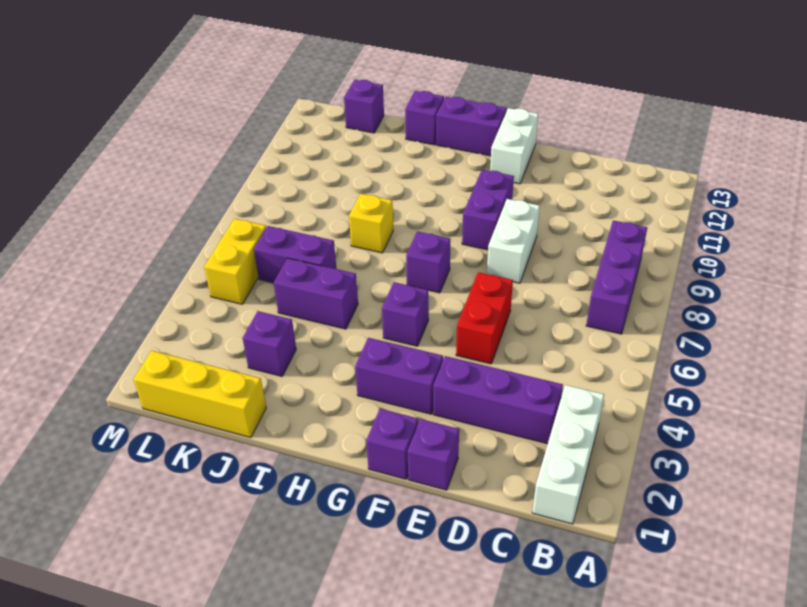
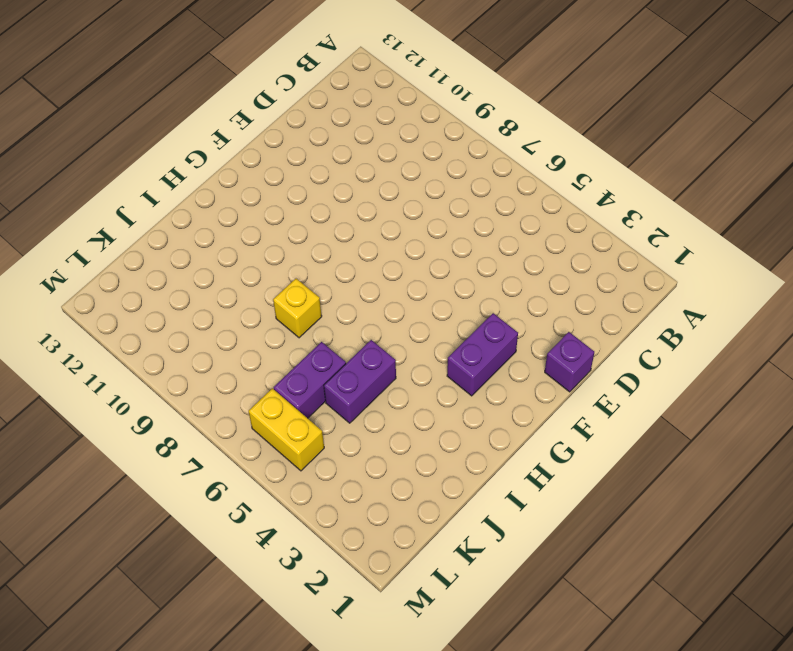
none -> white brick B1:B3 level 1
none -> purple brick B7:B9 level 1
none -> purple brick C3:E3 level 1

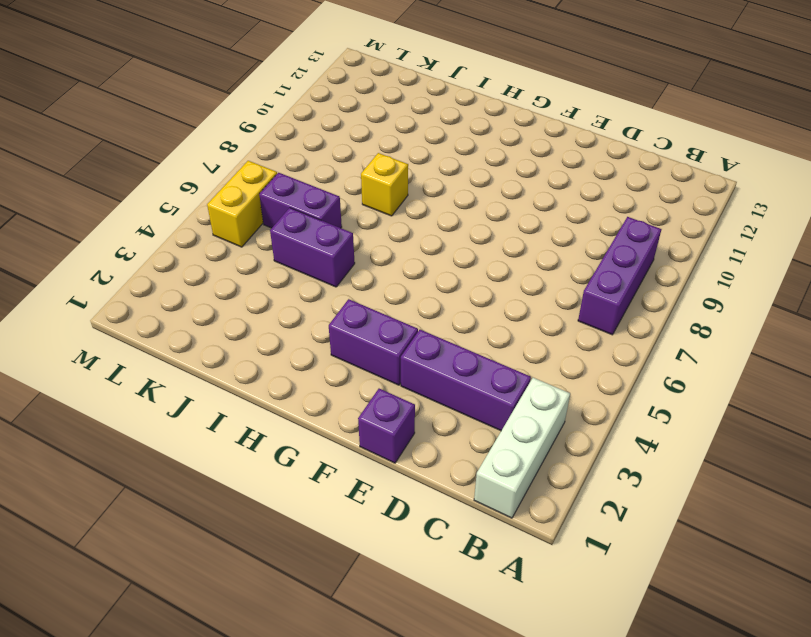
none -> red brick E5:E6 level 1
none -> white brick E8:E9 level 1
none -> purple brick F1 level 1

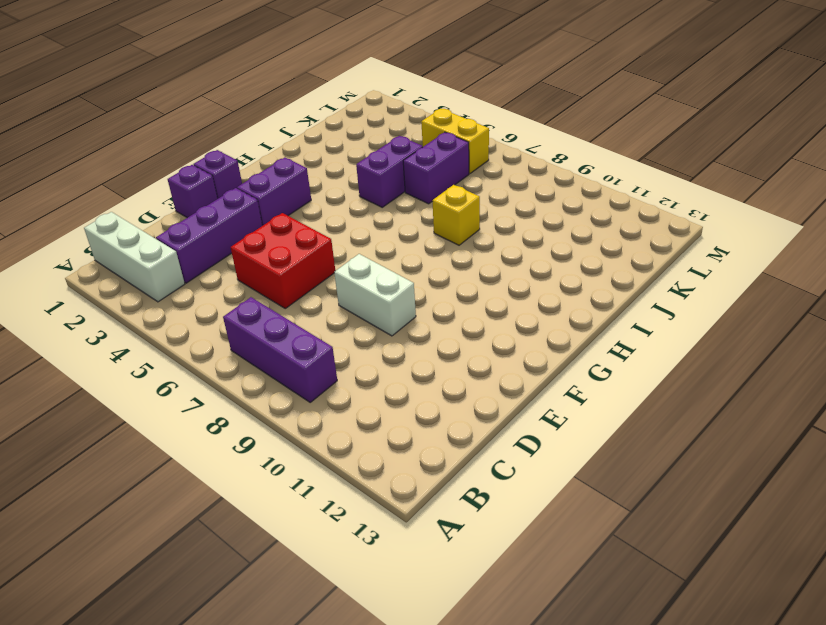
red brick D5:E6 level 1 -> red brick E5:E6 level 1
none -> purple brick F9:F10 level 1
none -> white brick F12:F13 level 1
none -> purple brick G5 level 1

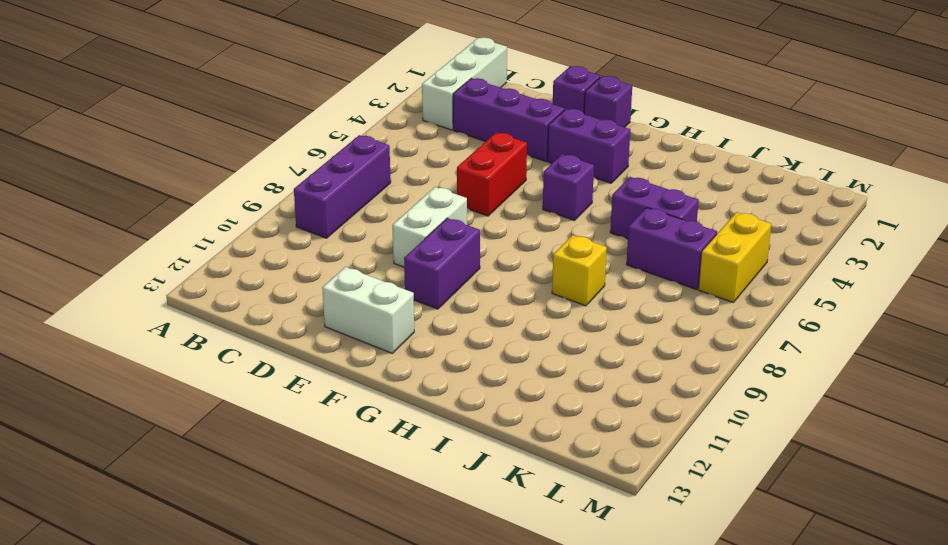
white brick E12:F12 level 1 -> white brick F12:F13 level 1
none -> purple brick G7 level 1
none -> purple brick G13:H13 level 1
none -> purple brick I13 level 1

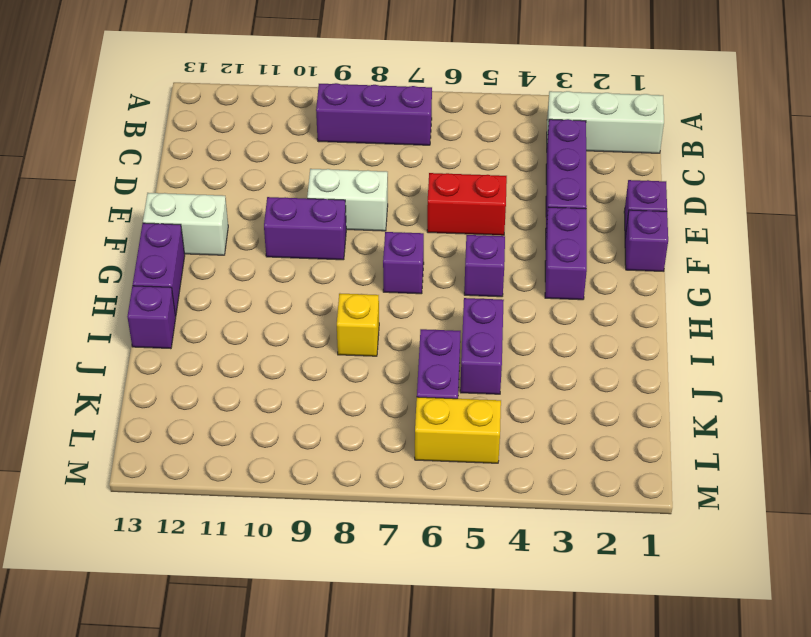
none -> yellow brick J1:L1 level 1
none -> purple brick J3 level 1
none -> purple brick K13 level 1

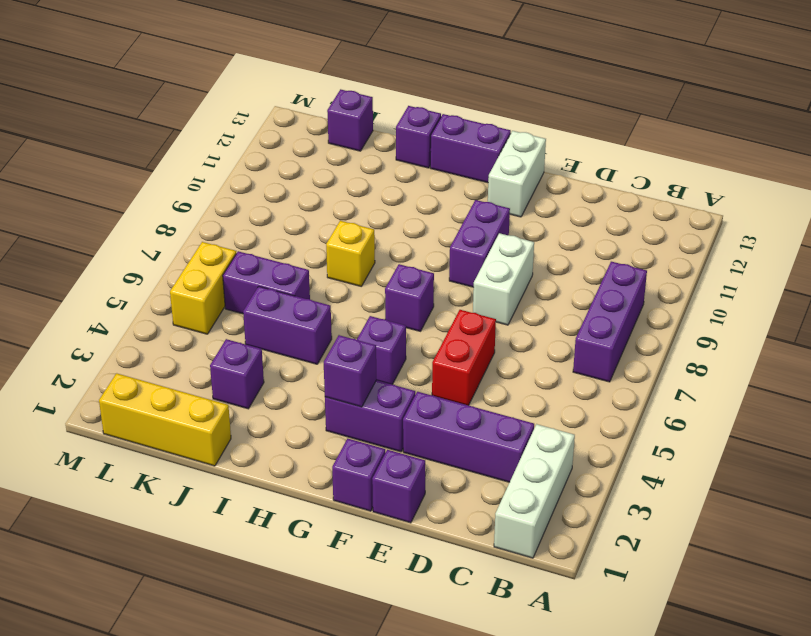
purple brick G3 level 2 -> none

